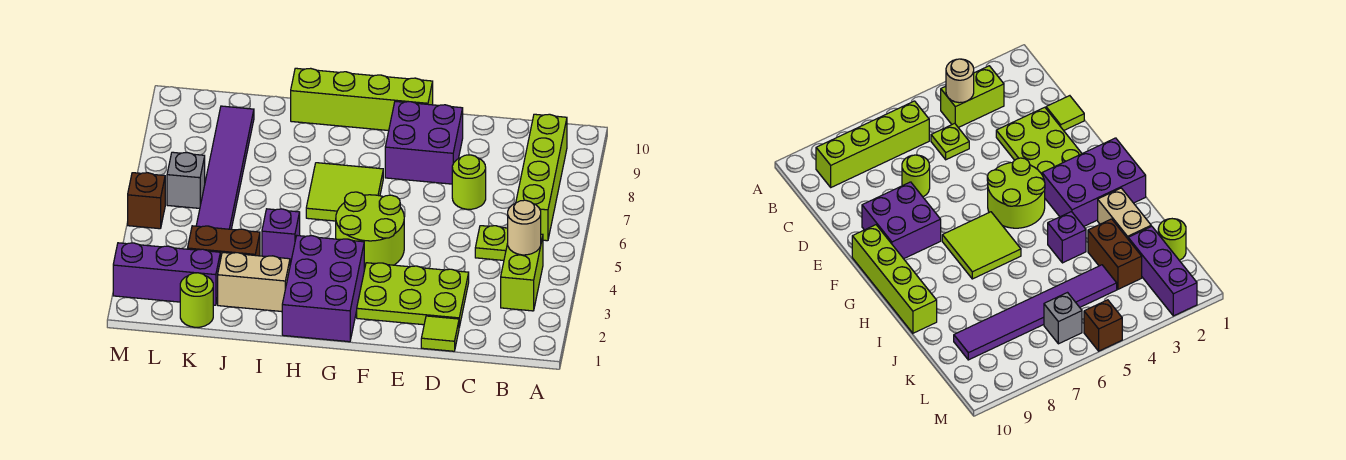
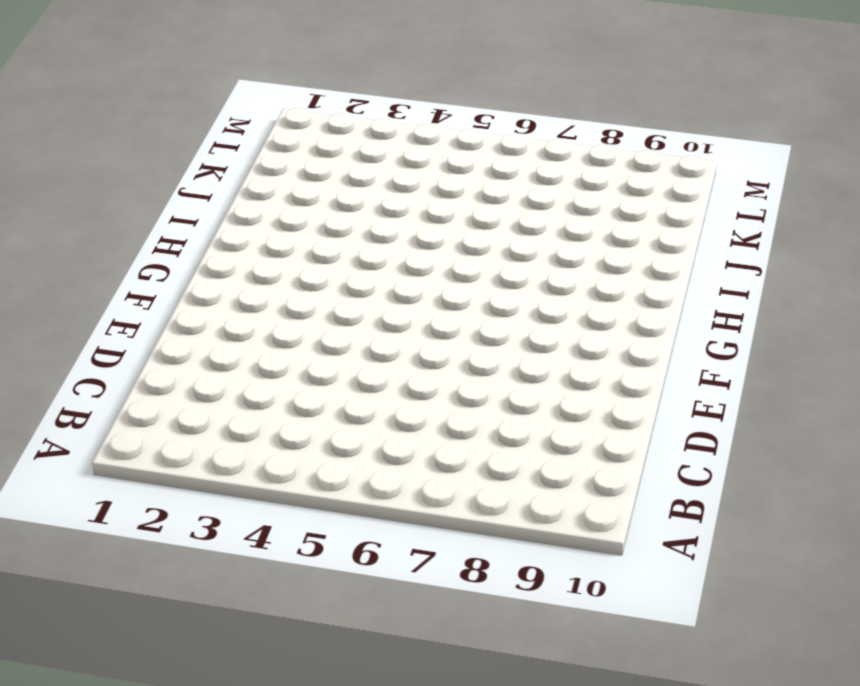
none -> lime brick B3:B4 level 1
none -> lime brick B6:B9 level 1
none -> lime plate C5 level 1

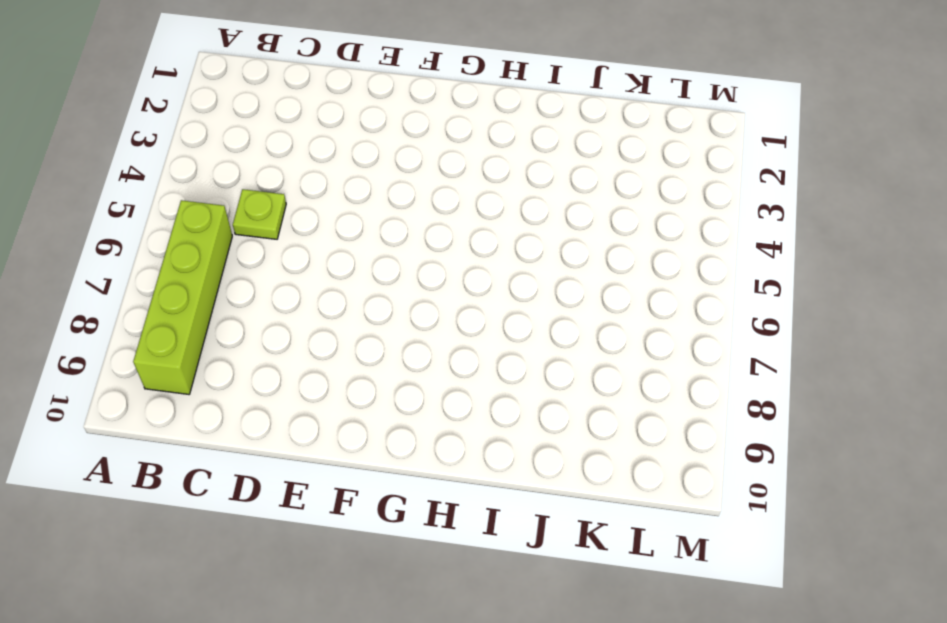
none -> lime brick B3:B4 level 1
none -> lime tile D1 level 1
none -> lime plate D2:F3 level 1

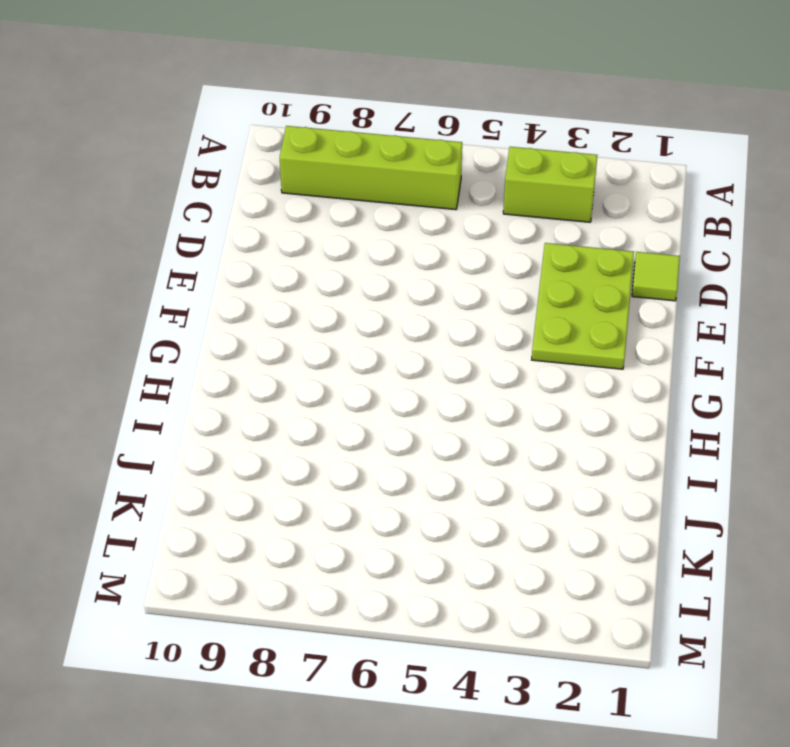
none -> lime plate C5 level 1
none -> lime round brick D7 level 1
none -> purple brick E8:F9 level 1

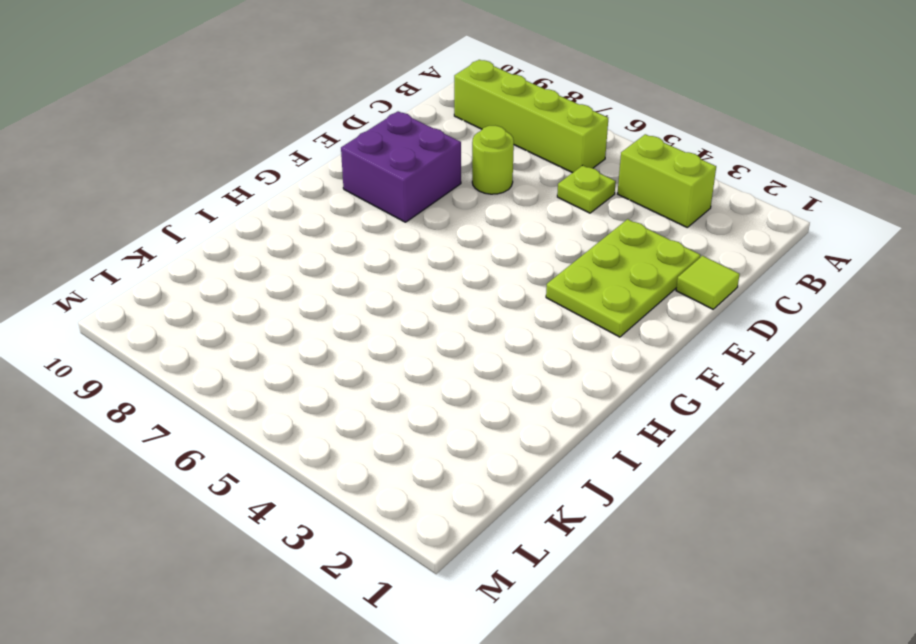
none -> lime round brick F4:G5 level 1
none -> lime brick F10:I10 level 1
none -> purple brick G1:H3 level 1

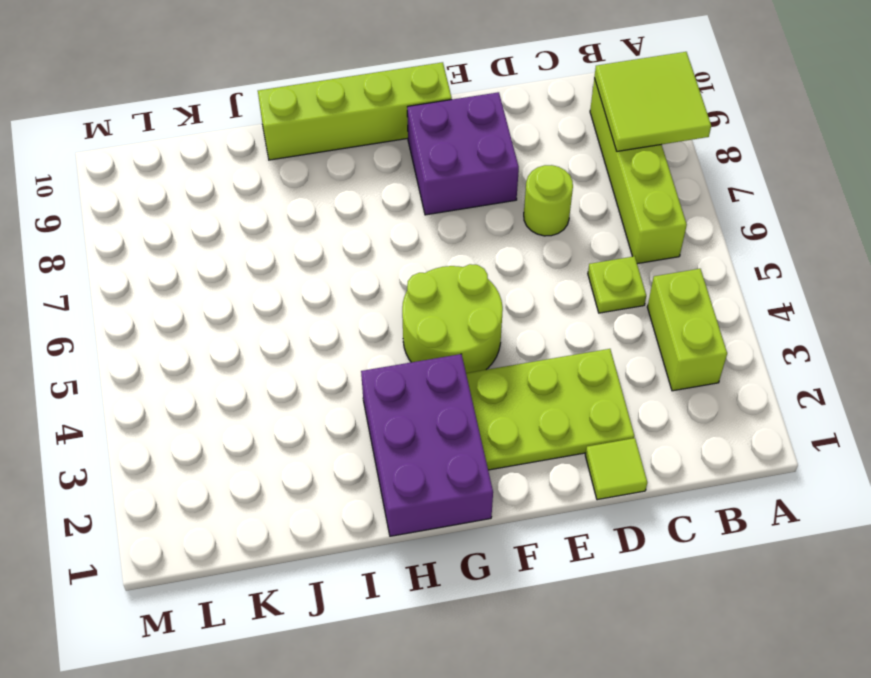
lime tile A8:B9 level 2 -> lime tile G6:H7 level 1
none -> tan brick I2:J2 level 1
none -> purple brick I4 level 1
none -> brown brick J3:K3 level 1

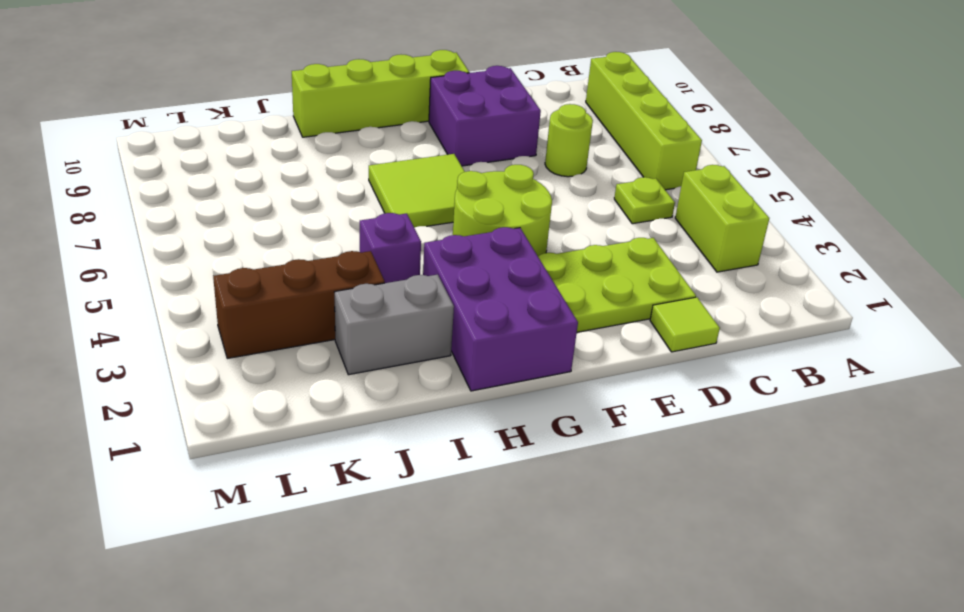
grey brick I2:J2 level 1 -> tan brick I2:J2 level 1
brown brick J3:L3 level 1 -> brown brick J3:K3 level 1
none -> lime round brick K1 level 1
none -> purple brick K2:M2 level 1
none -> purple tile K4:K9 level 1

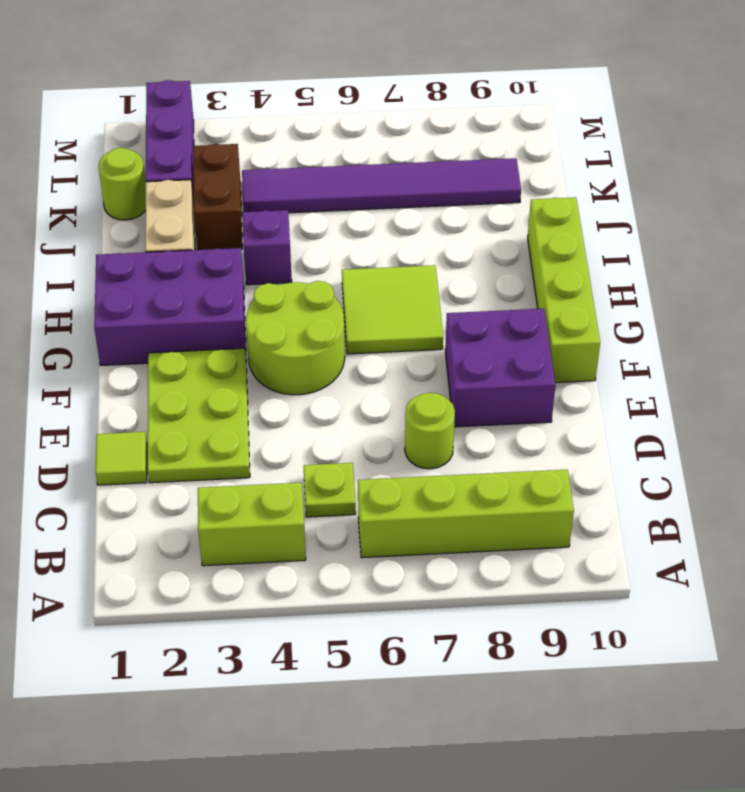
none -> grey brick L6 level 1
none -> brown brick M5 level 1
none -> tan round brick B4 level 2

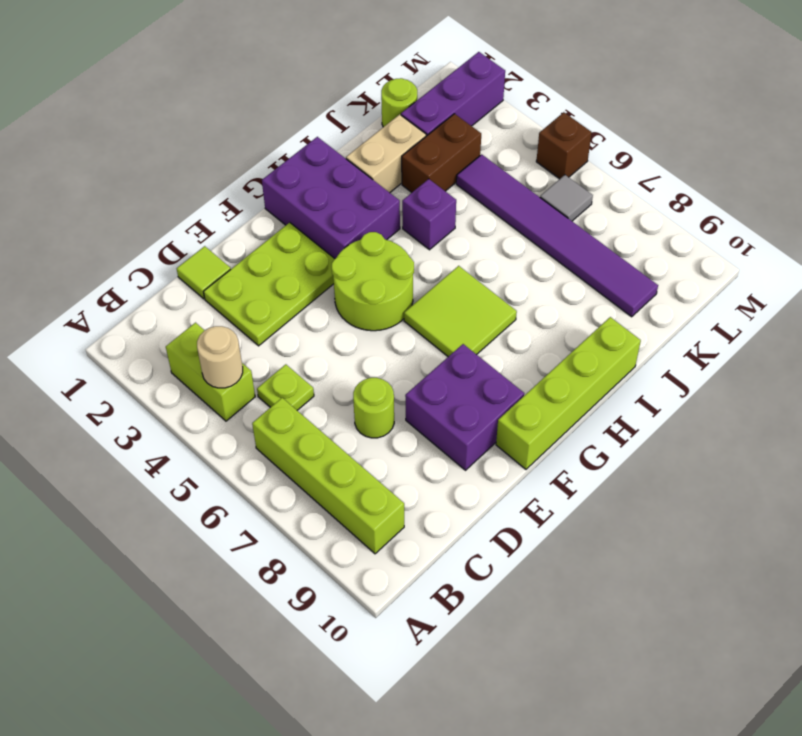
grey tile L6 level 1 -> grey brick L6 level 1

